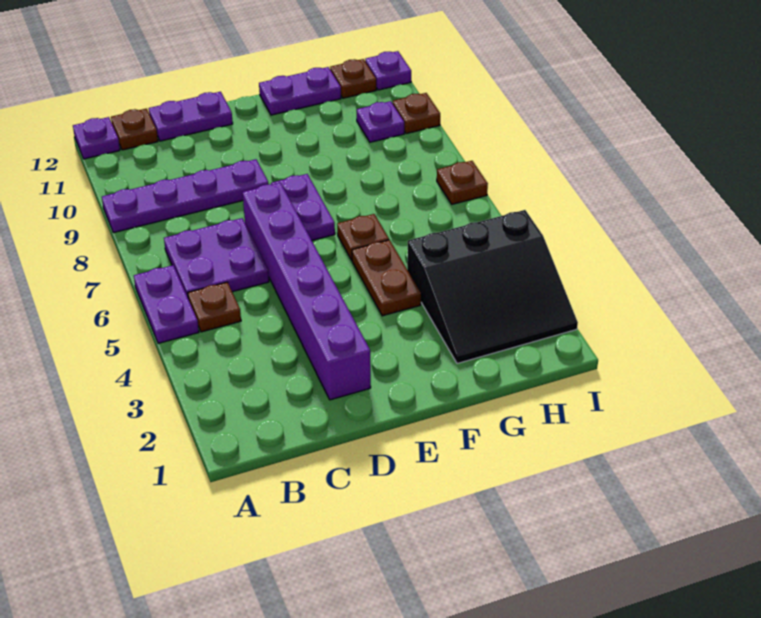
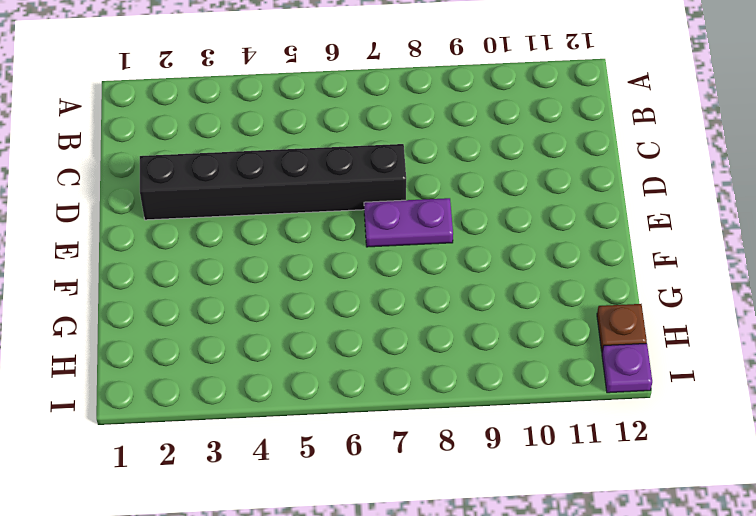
black brick D2:D7 level 1 -> purple brick D2:D7 level 1
none -> purple plate A5:A6 level 1
none -> purple plate A9:D9 level 1
none -> purple plate A12 level 1

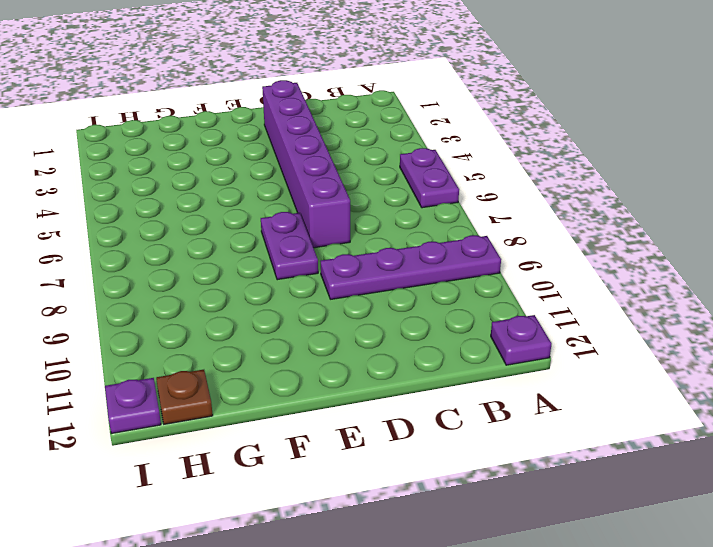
none -> brown plate B5 level 1
none -> purple plate B6:C7 level 1
none -> brown plate B12 level 1

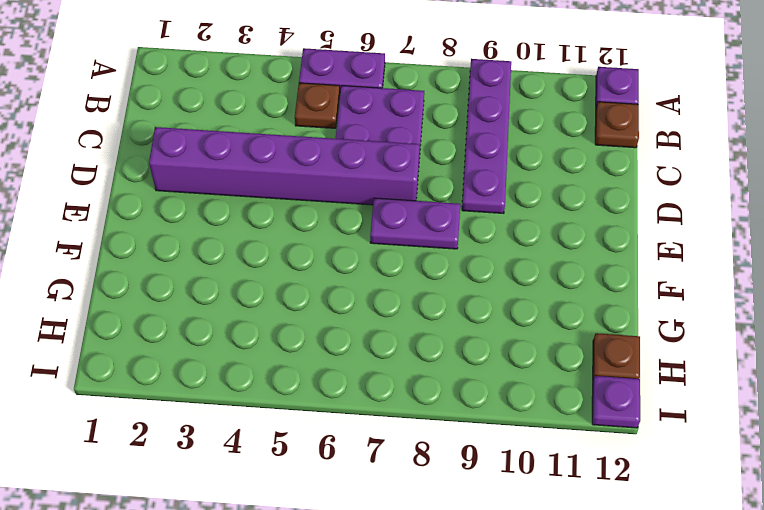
none -> purple plate C12:D12 level 1
none -> brown plate F4:F5 level 1
none -> brown plate F6 level 1

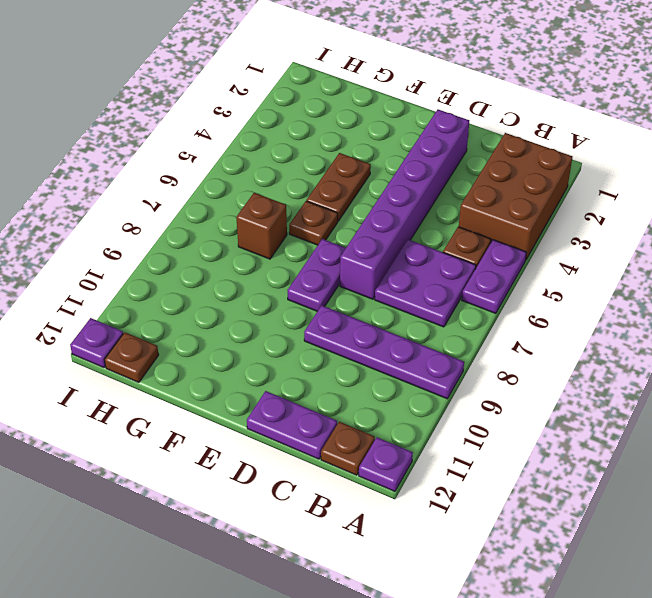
brown brick A2:B4 level 1 -> none
brown brick G7 level 1 -> none
none -> purple plate F12:G12 level 1
none -> black slope G2:I4 level 1 top 4
none -> purple plate H10 level 1

